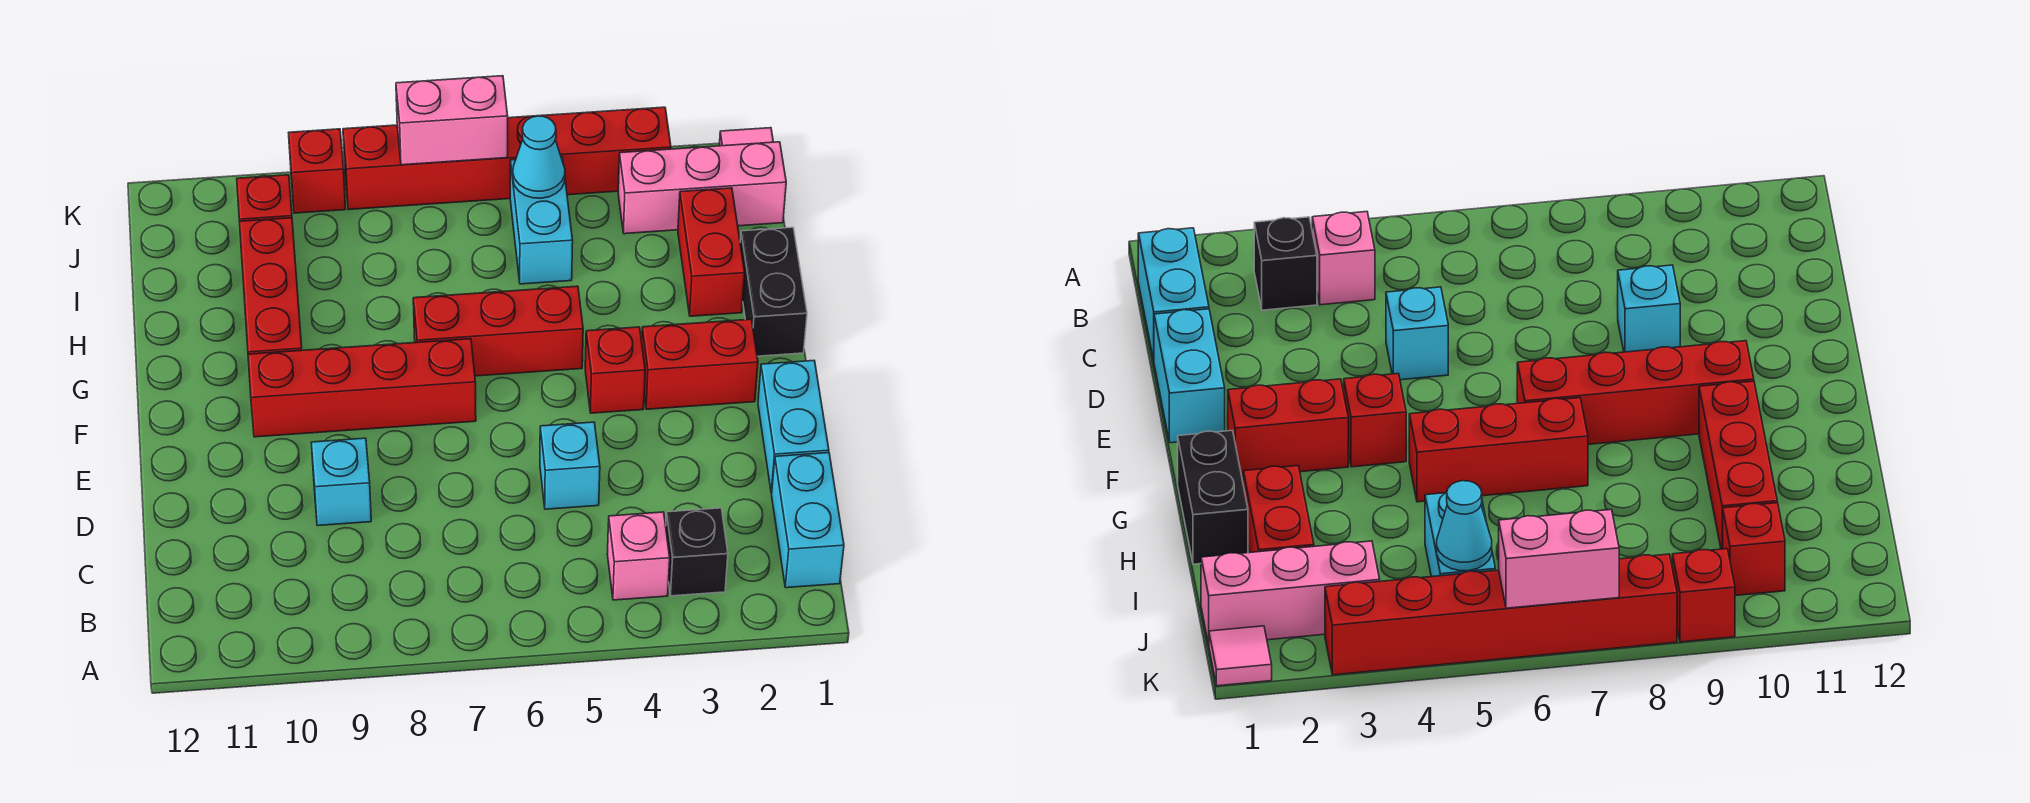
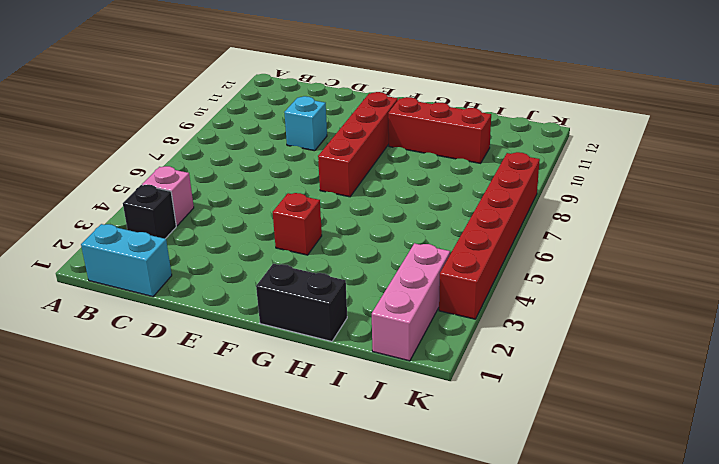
none -> cyan brick D1:E1 level 1
none -> cyan brick D5 level 1
none -> red brick F2:F3 level 1

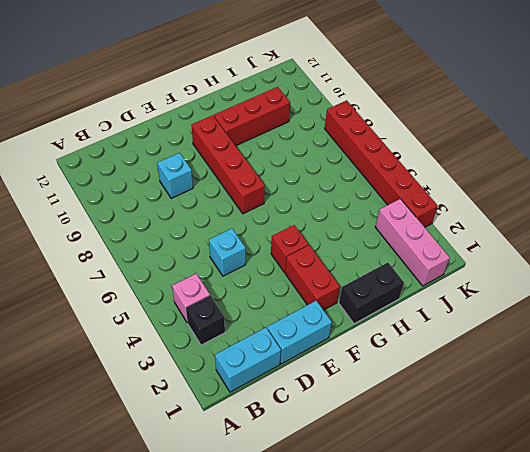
none -> red brick G5:G7 level 1
none -> red brick H2:I2 level 1
none -> cyan brick I5:J5 level 1

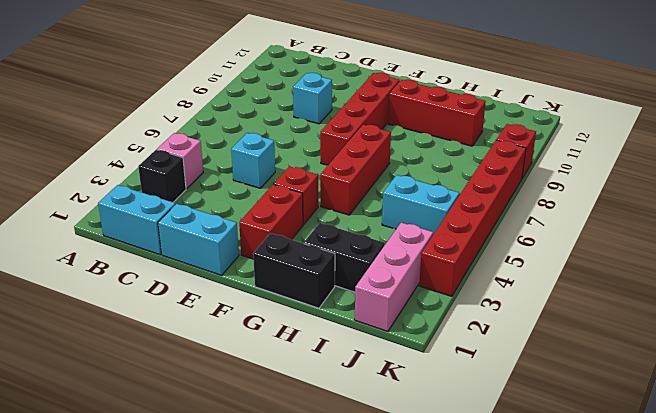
black brick H2:I2 level 1 -> red brick H2:I2 level 1
none -> red brick J10 level 1
none -> pink tile K1 level 1
none -> cyan cone J5 level 2

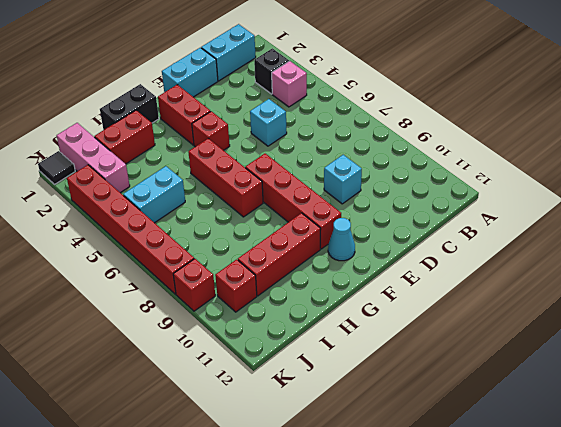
cyan cone F11 level 1 -> cyan cone J5 level 2
black tile K1 level 1 -> pink tile K1 level 1
none -> pink brick K6:K7 level 2

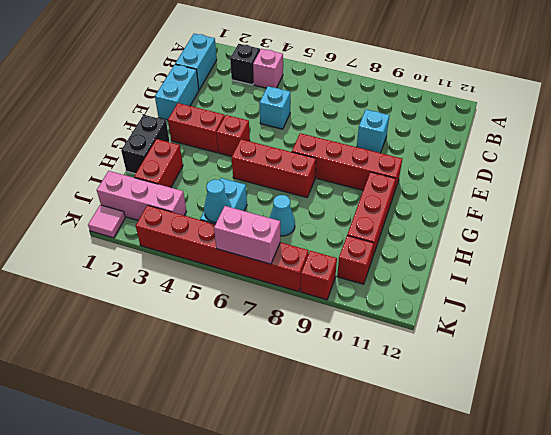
cyan cone I7 level 1 -> none

